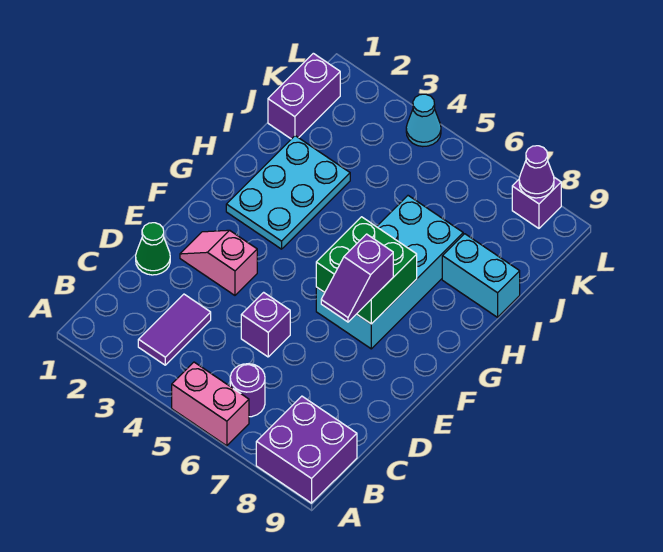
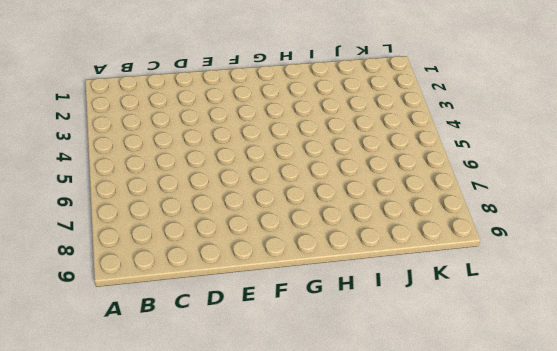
none -> pink brick A5:A6 level 1
none -> purple brick A8:B9 level 1
none -> purple tile B3:C3 level 1

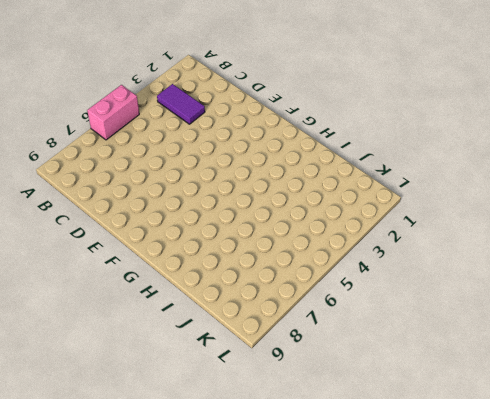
none -> purple brick A8:B9 level 1
none -> purple round brick B6 level 1
none -> green cone D1 level 1

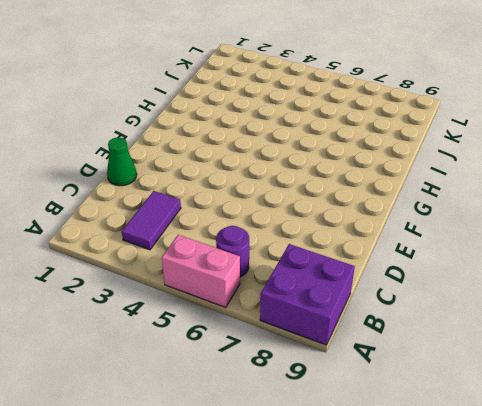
none -> purple brick D5 level 1
none -> pink slope E2:E3 level 1 top 3
none -> cyan brick F6:I7 level 1

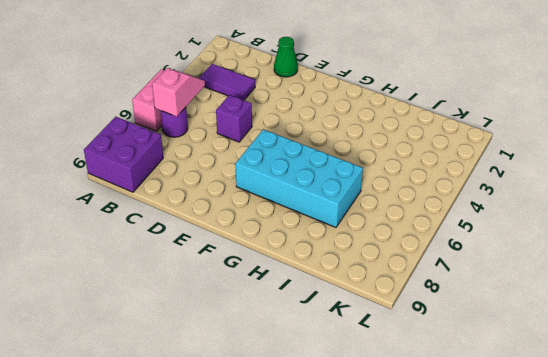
pink slope B5:B6 level 2 top 6 -> pink slope E2:E3 level 1 top 3
none -> cyan plate G2:I3 level 1
none -> cyan brick I8:I9 level 1
none -> purple brick J1:K1 level 1

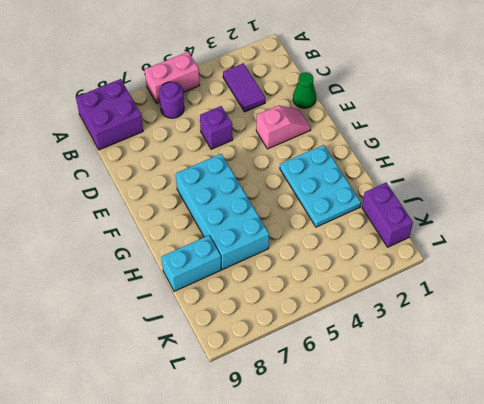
none -> cyan cone L4 level 1
none -> purple brick L8 level 1
none -> green brick F6:G7 level 2

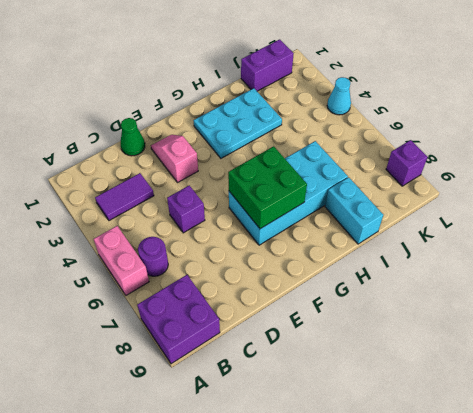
none -> purple cone L8 level 2
none -> purple slope E7:F7 level 3 top F

